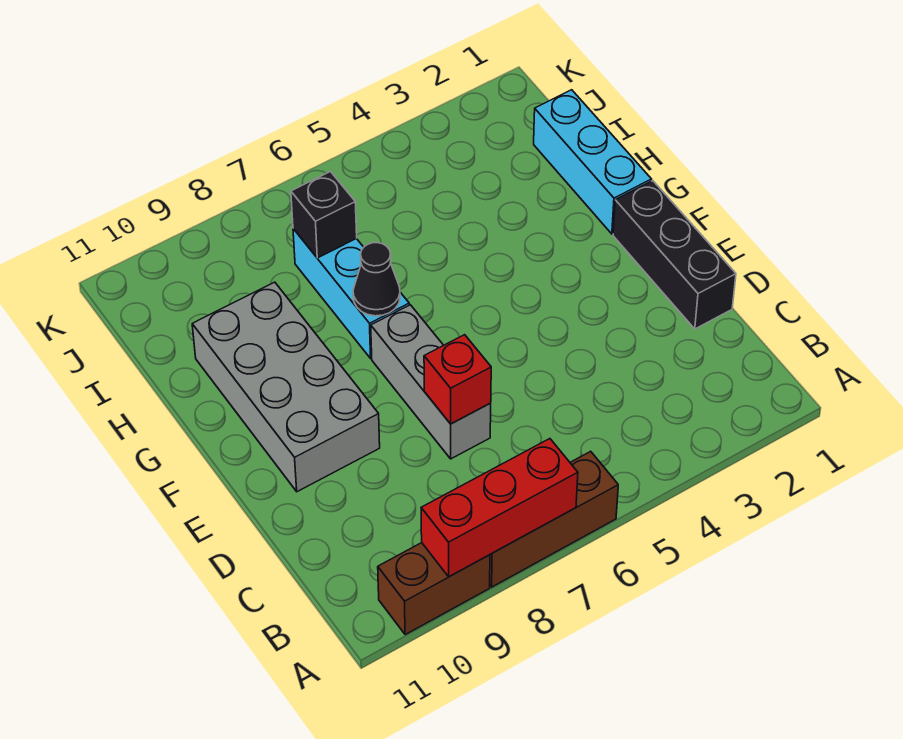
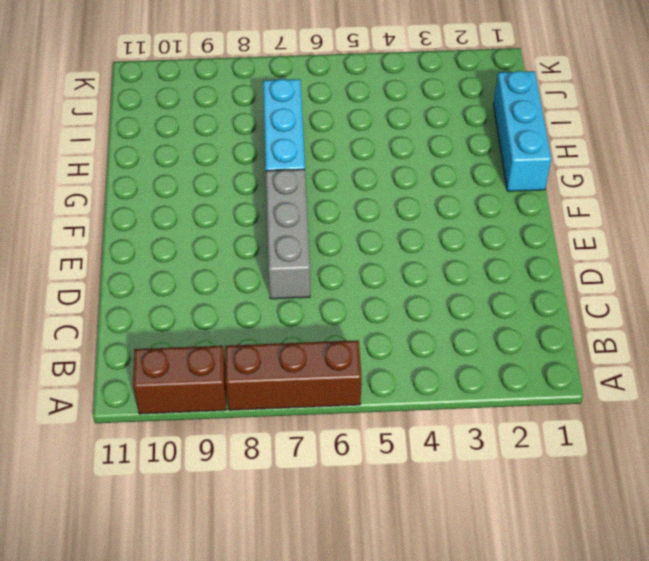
none -> black brick D1:F1 level 1
none -> grey brick E9:H10 level 1

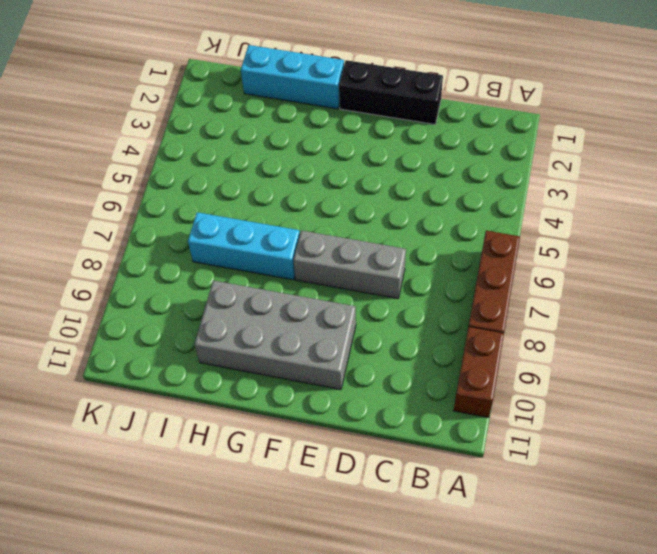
none -> red brick A7:A9 level 2
none -> red brick D7 level 2

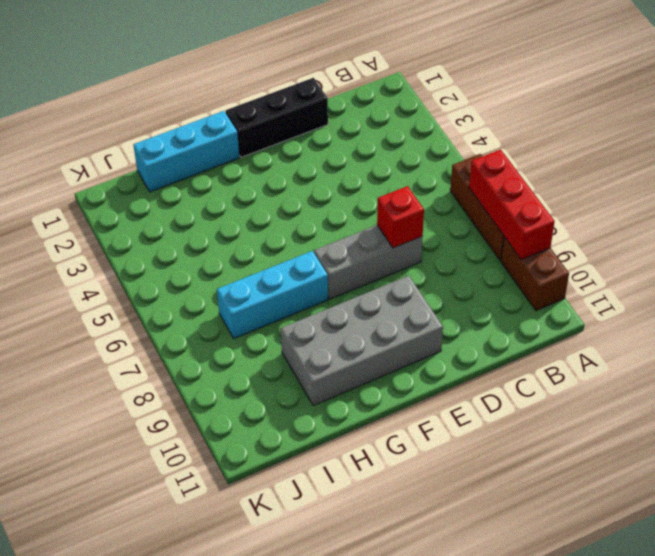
none -> black cone G7 level 2
none -> black brick I7 level 2

